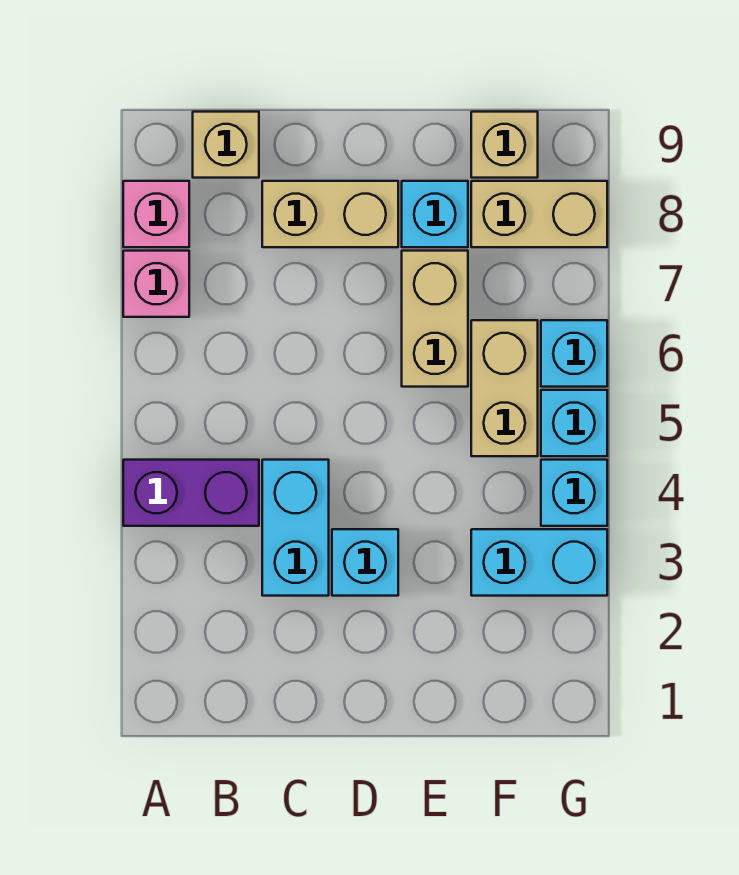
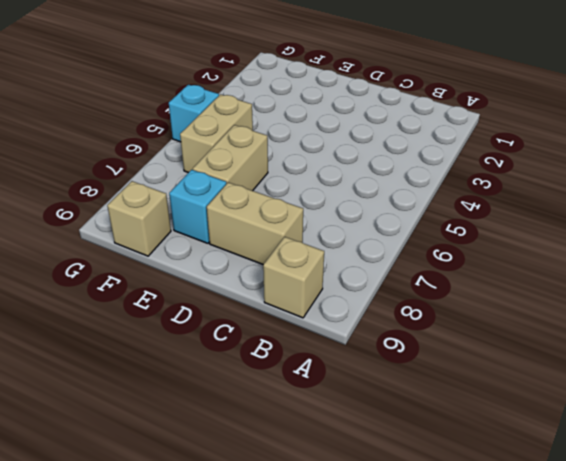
none -> purple brick A4:B4 level 1
none -> pink brick A7 level 1
none -> pink brick A8 level 1

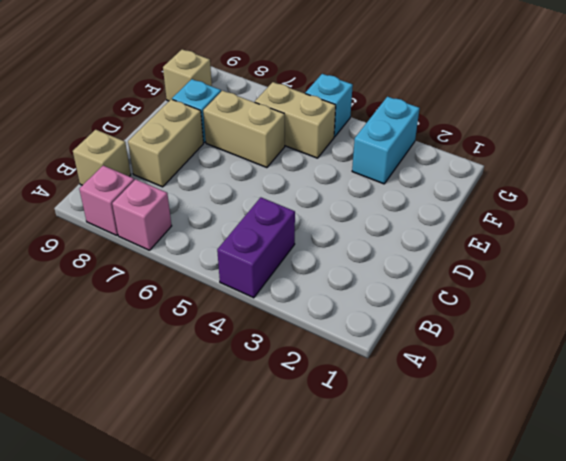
none -> cyan brick C3:C4 level 1
none -> cyan brick D3 level 1
none -> tan brick F8:G8 level 1

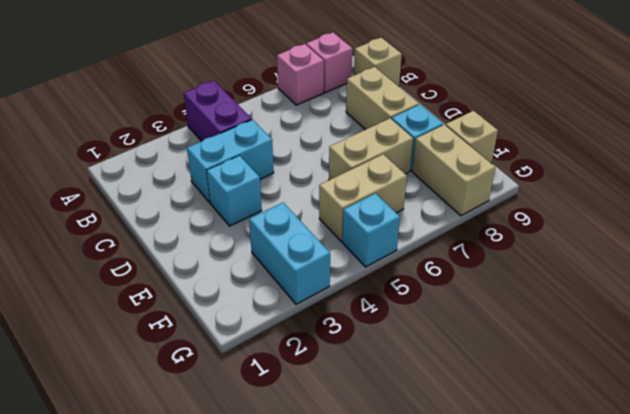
none -> cyan brick G4 level 1
none -> cyan brick G6 level 1

